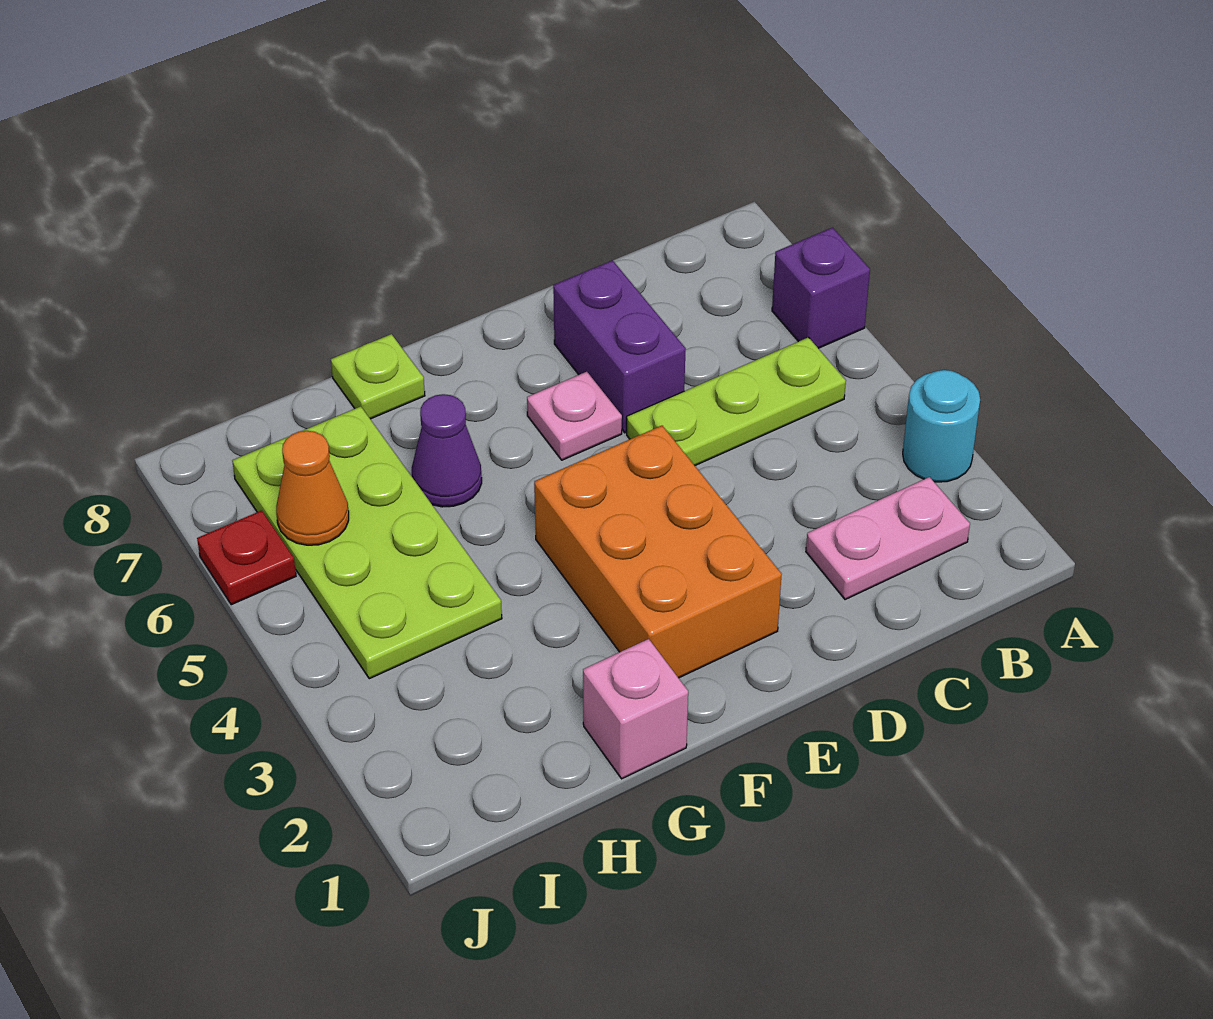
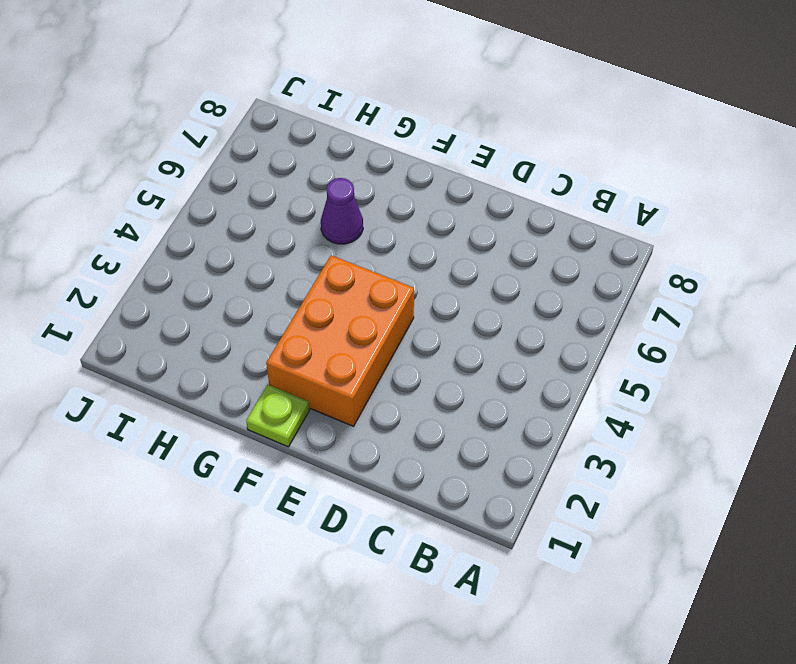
lime plate F1 level 1 -> lime plate G8 level 1
none -> cyan round brick A3 level 1
none -> purple brick A6 level 1
none -> pink plate B2:C2 level 1

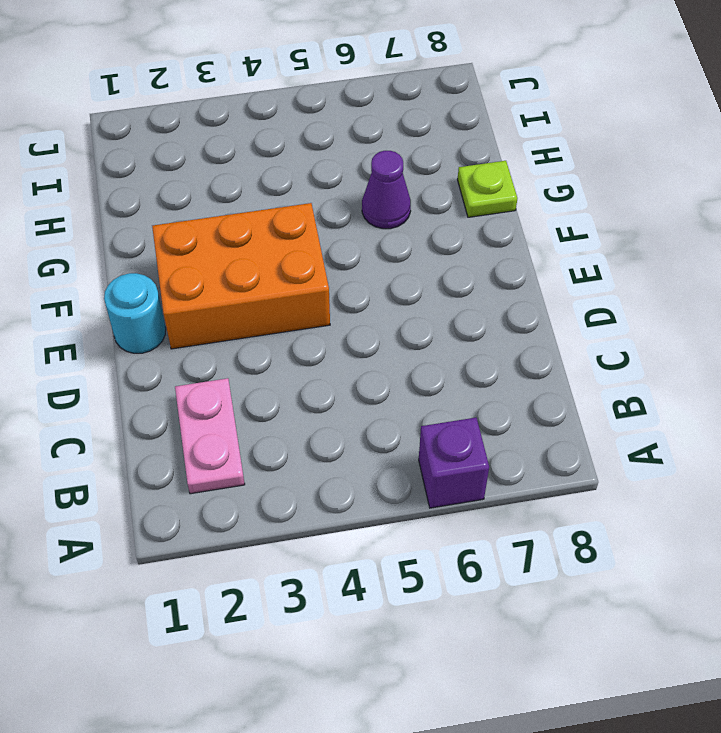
cyan round brick E1 level 1 -> cyan round brick A3 level 1
none -> lime plate B5:D5 level 1
none -> purple brick D6:D7 level 1
none -> pink plate E6 level 1

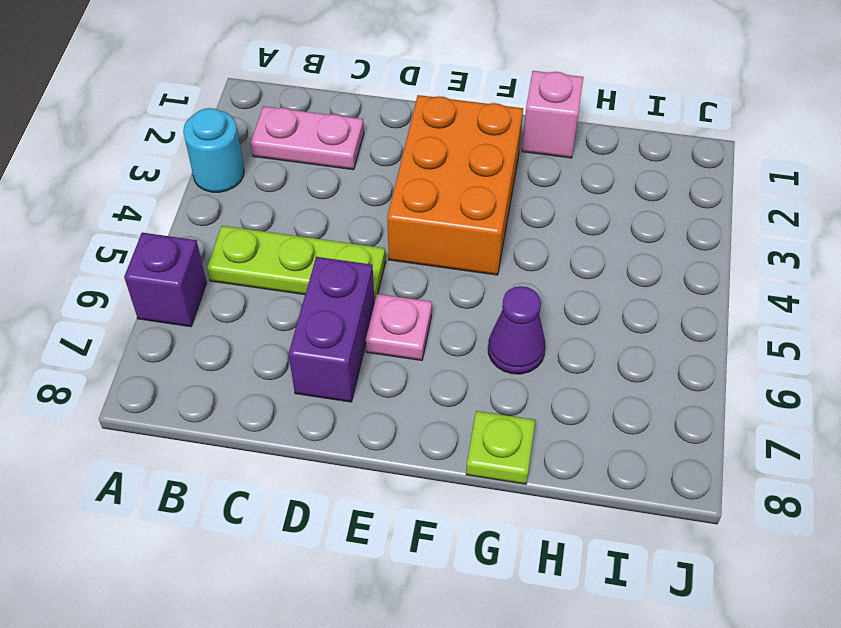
none -> lime plate H4:I7 level 1
none -> red plate J6 level 1
none -> orange cone I6 level 2

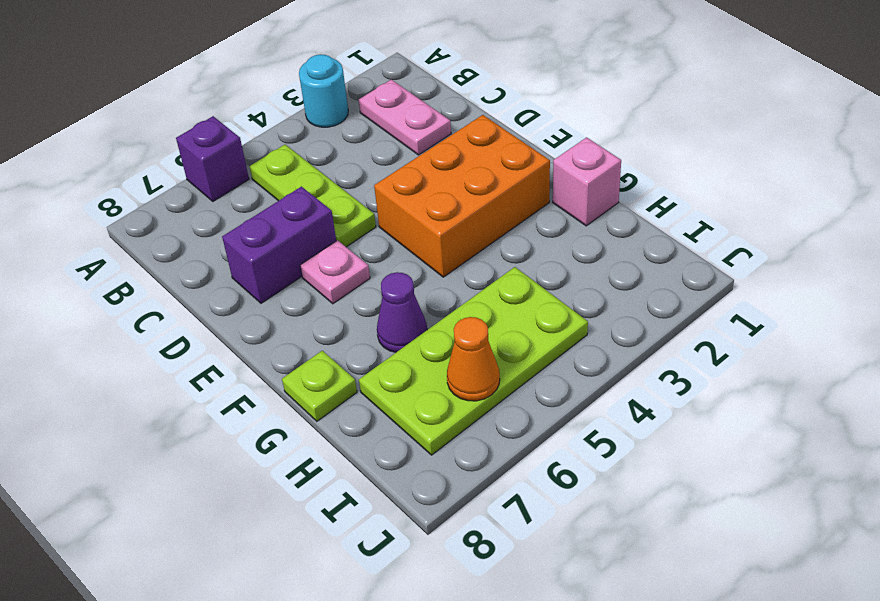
none -> red plate J6 level 1

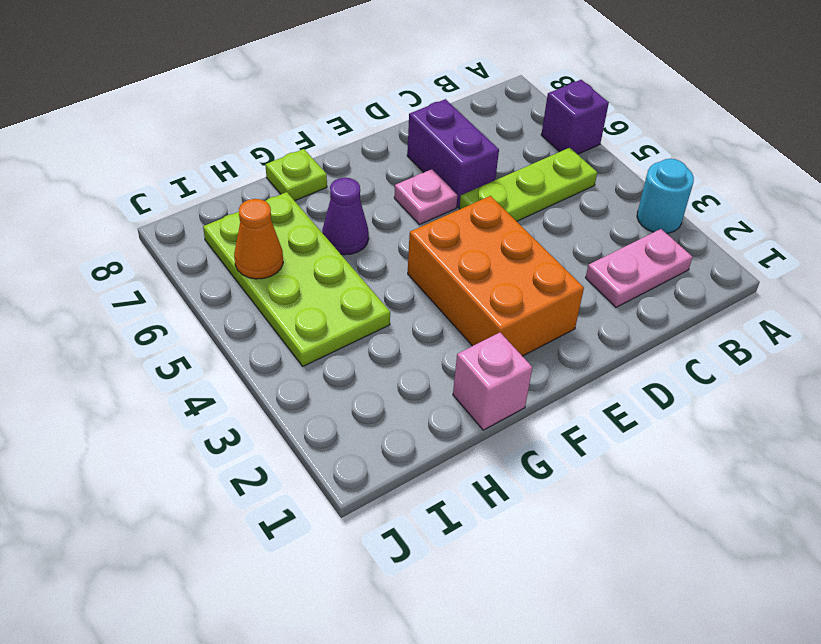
none -> red plate J6 level 1

